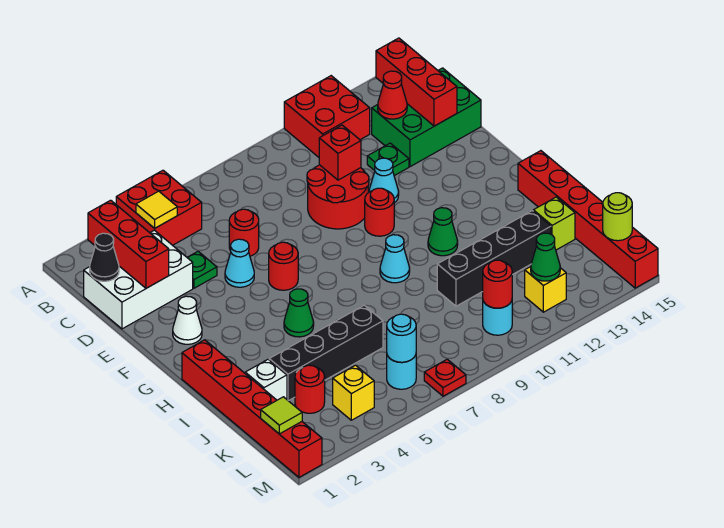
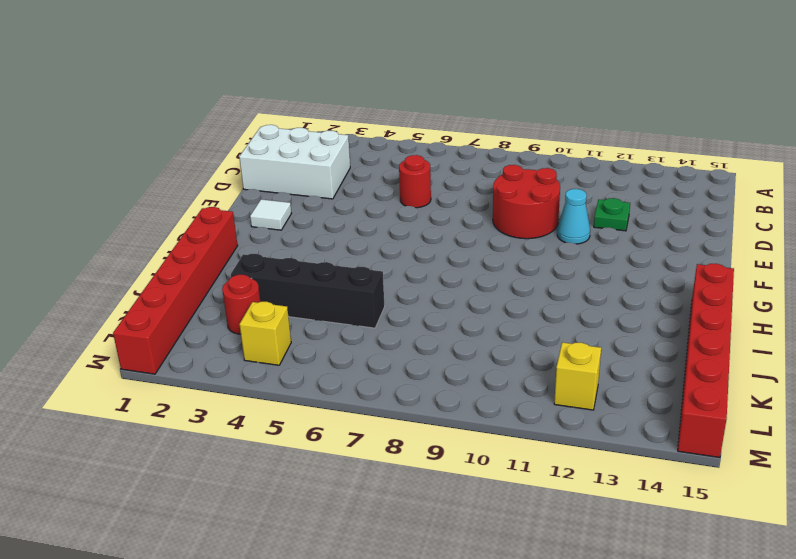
white tile F2 level 1 -> white cone F2 level 1
none -> red brick A4:B5 level 1
none -> red brick A11:B12 level 1
none -> green brick C13:D15 level 1
none -> green plate D4 level 1

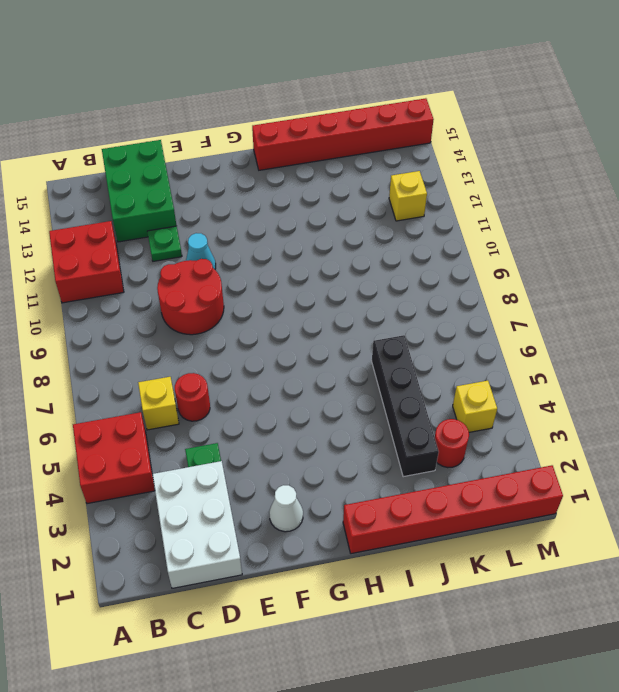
yellow brick C6 level 1 -> none
none -> cyan cone E5 level 1
none -> red round brick F6 level 1
none -> red round brick F10 level 1
none -> green cone H5 level 1

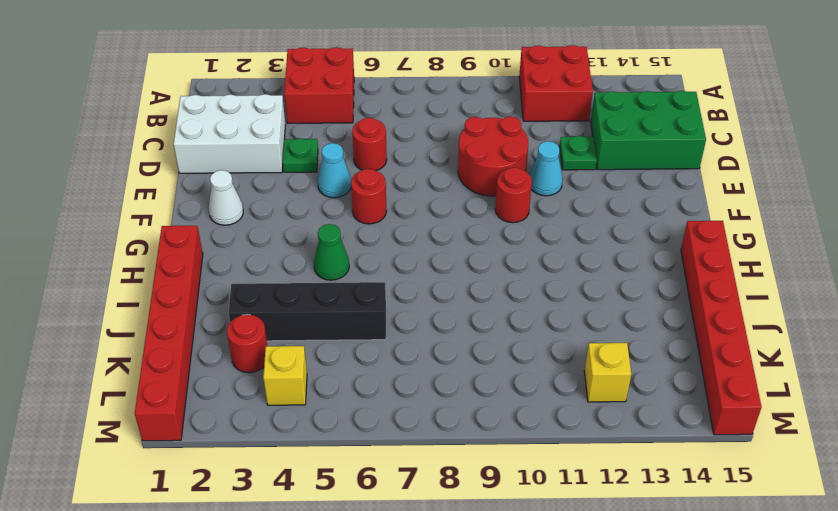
none -> cyan cone H9 level 1
none -> green cone H11 level 1
none -> white brick J2 level 1
none -> black brick J10:J13 level 1

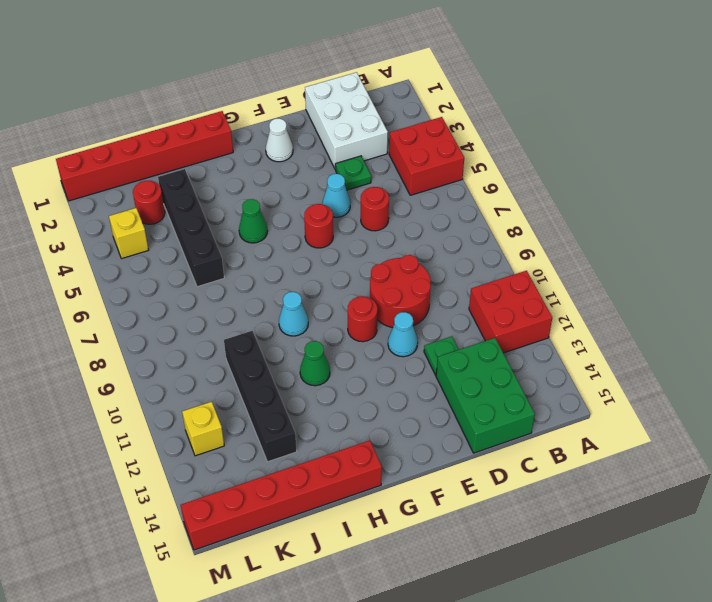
none -> white brick J2 level 1
none -> lime brick J14 level 1
none -> cyan round brick L6 level 1
none -> cyan round brick L10 level 1

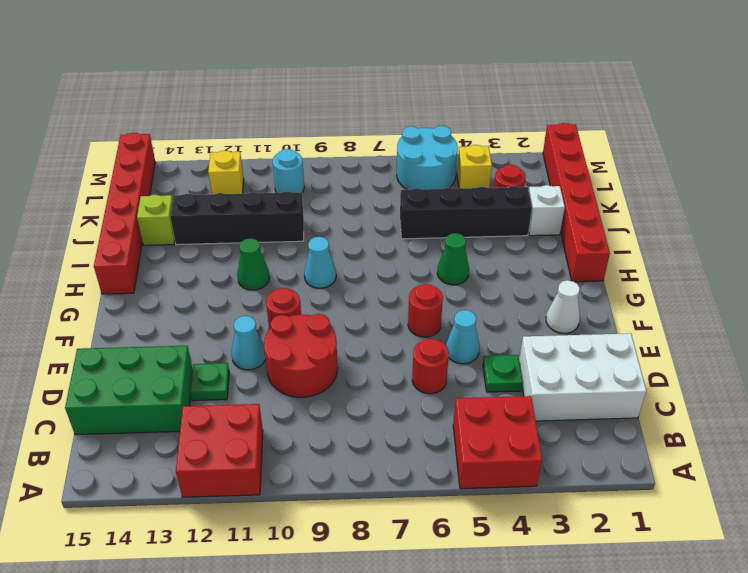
cyan round brick L5:M6 level 1 -> cyan round brick L6 level 1
none -> red plate M7 level 1
none -> red brick B2:D2 level 2
none -> yellow tile B4 level 2
none -> red brick B14:D14 level 2

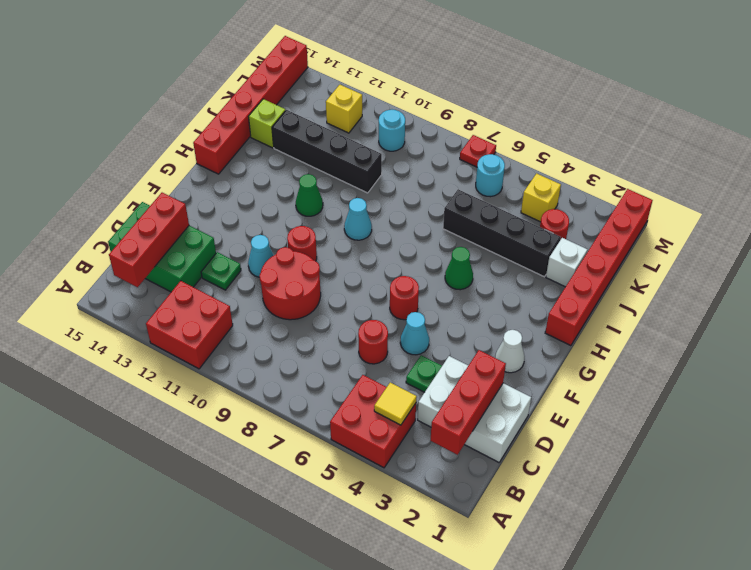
none -> black cone C1 level 2
none -> red cone C13 level 2
none -> red brick D10 level 2
none -> lime tile L1 level 2

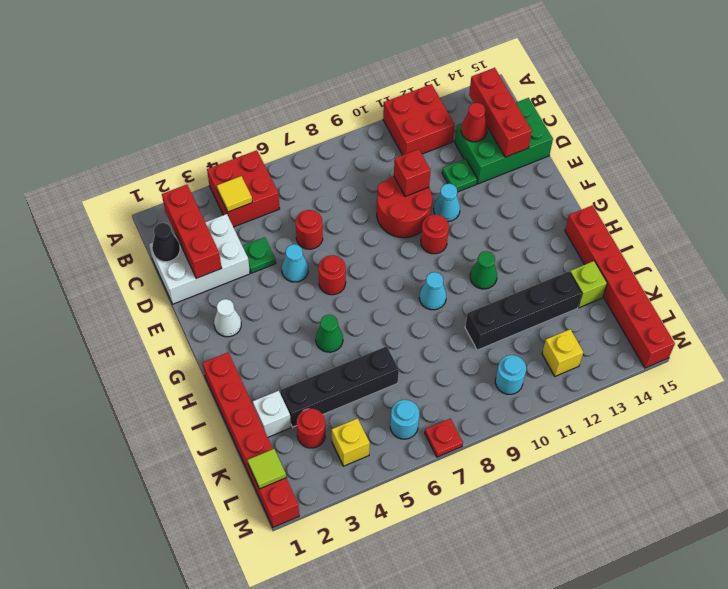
none -> cyan round brick L6 level 2
none -> red round brick L10 level 2
none -> green cone L12 level 2
none -> lime round brick L15 level 2

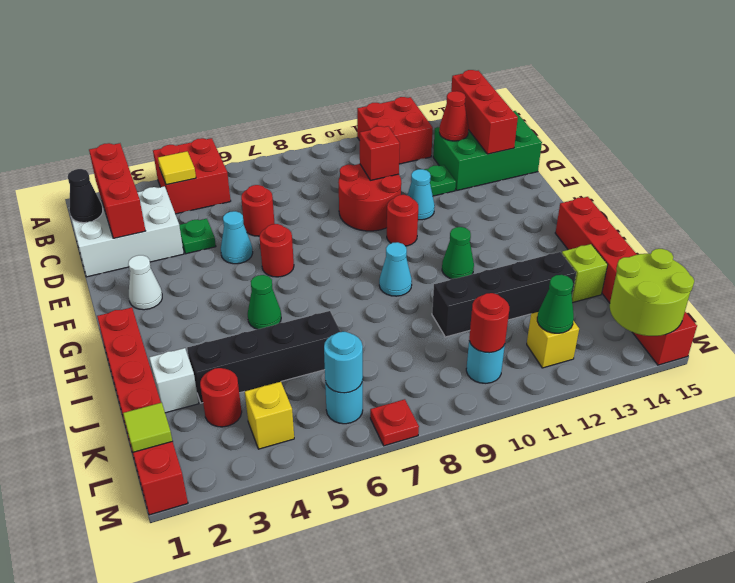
lime round brick L14:M15 level 2 -> lime round brick L15 level 2

